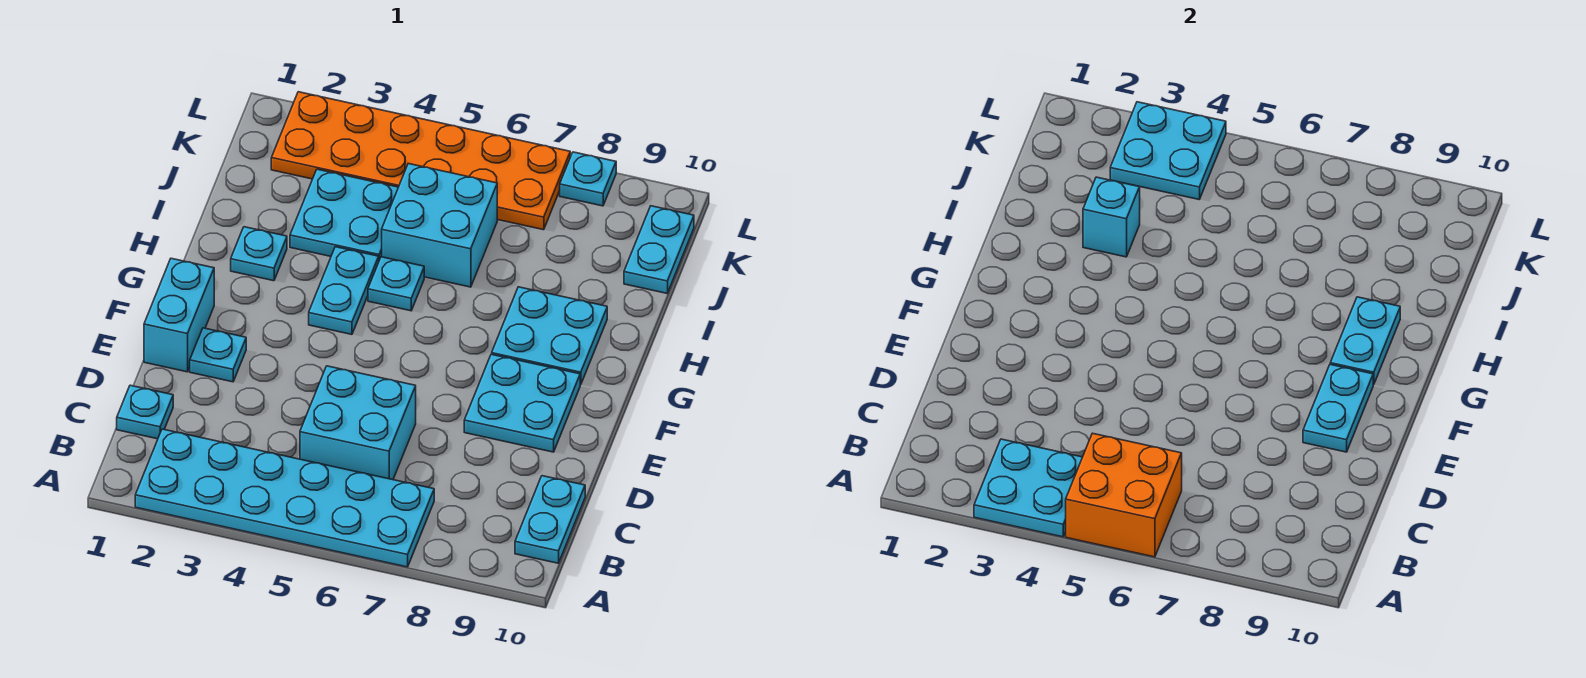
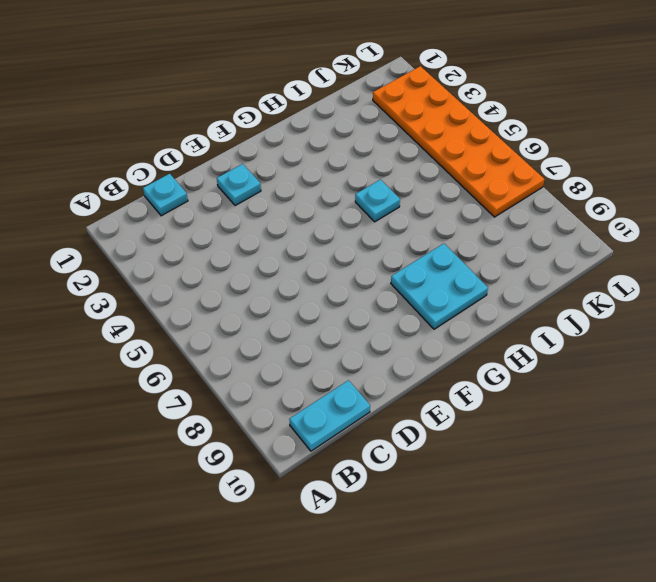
none -> cyan plate A2:B7 level 1
none -> cyan brick C5:D6 level 1
none -> cyan brick E1:F1 level 1

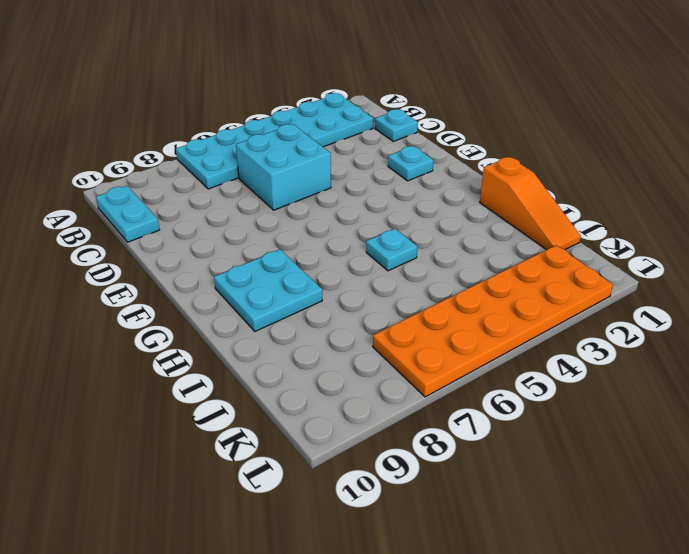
orange slope H1:J1 level 1 top H -> none
none -> cyan brick E1:F1 level 1
none -> cyan plate E8:F9 level 1
none -> cyan plate G4:H4 level 1

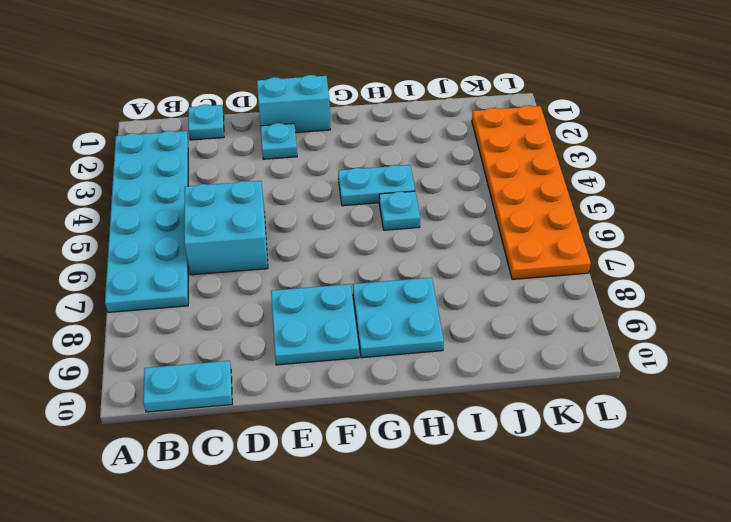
none -> cyan plate H2 level 1
none -> cyan plate I3:J4 level 1
none -> cyan brick I5:J6 level 1

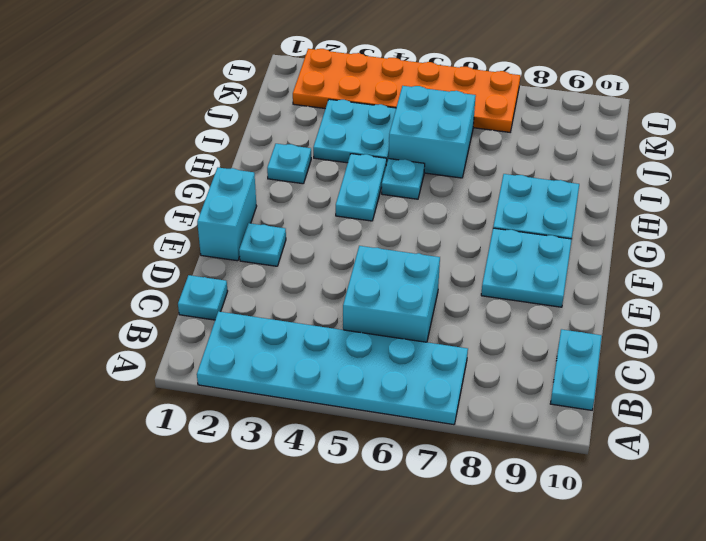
none -> cyan plate J10:K10 level 1
none -> cyan plate L8 level 1
none -> cyan plate A3:B4 level 2

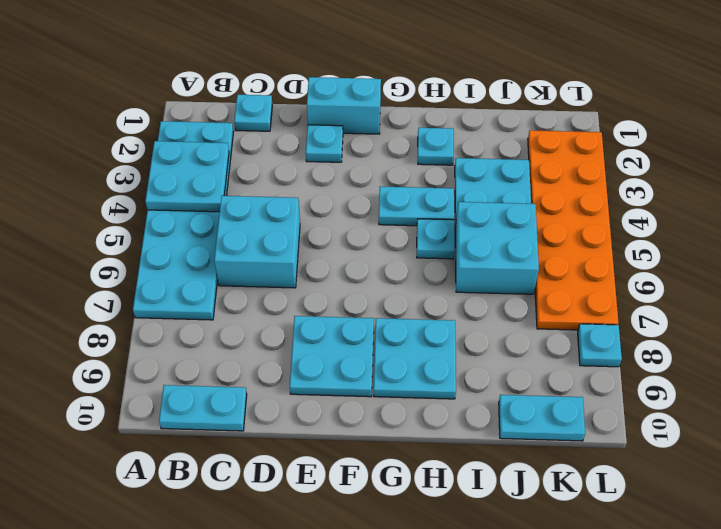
none -> orange brick A5:B6 level 2
none -> cyan plate E9:F9 level 2
none -> cyan plate G9:H9 level 2

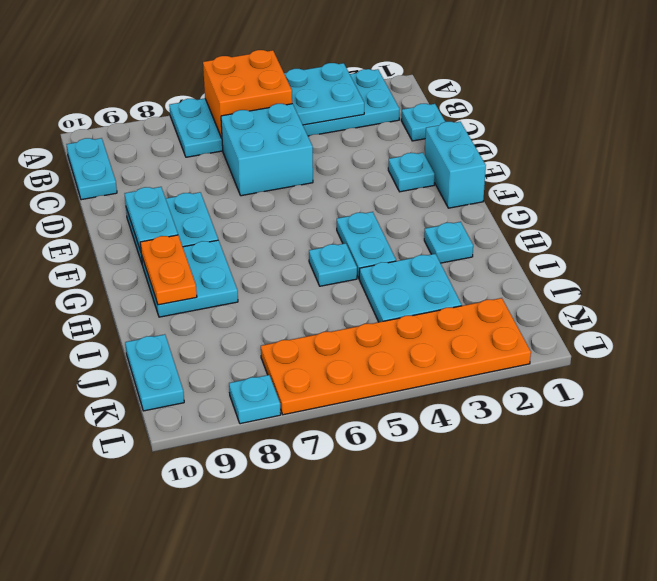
orange plate G9:H9 level 2 -> cyan plate G9:H9 level 2
none -> cyan brick I5:J6 level 1
none -> cyan brick I3 level 2
none -> cyan plate K3:L4 level 2

